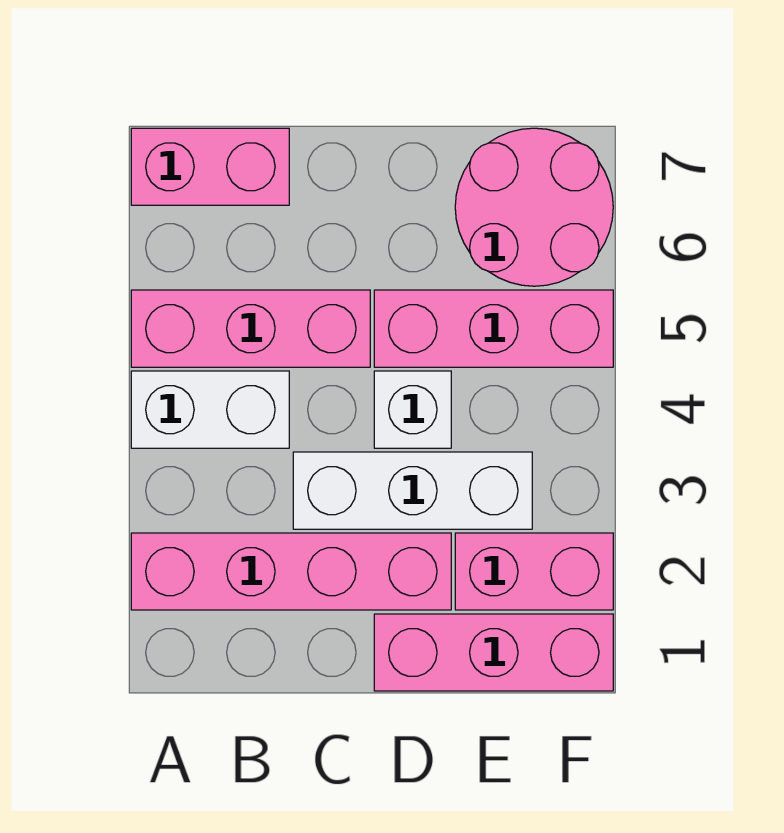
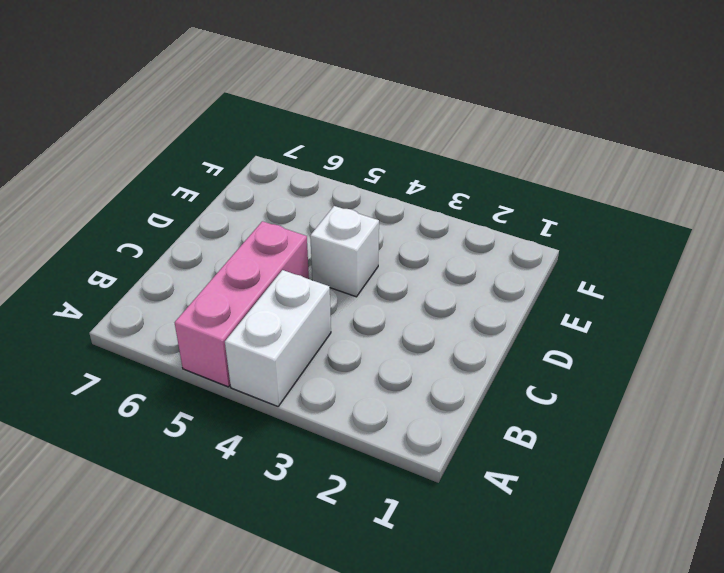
none -> pink brick A2:D2 level 1
none -> pink brick A7:B7 level 1

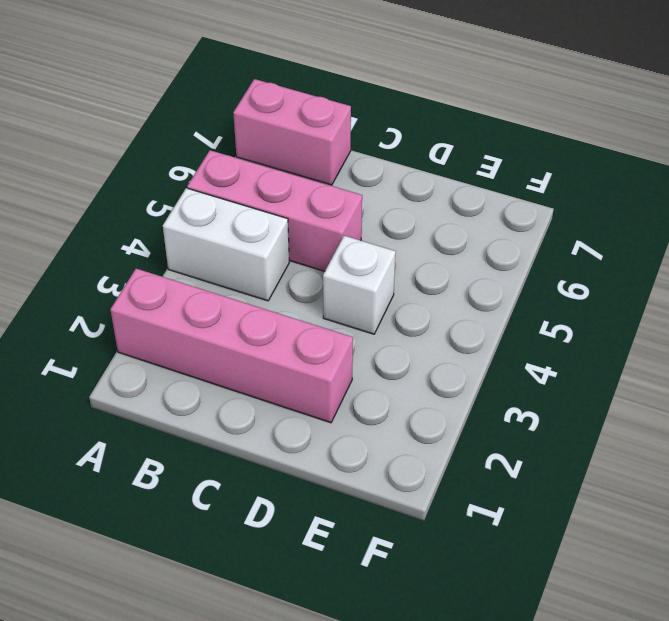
none -> white brick C3:E3 level 1
none -> pink brick D1:F1 level 1

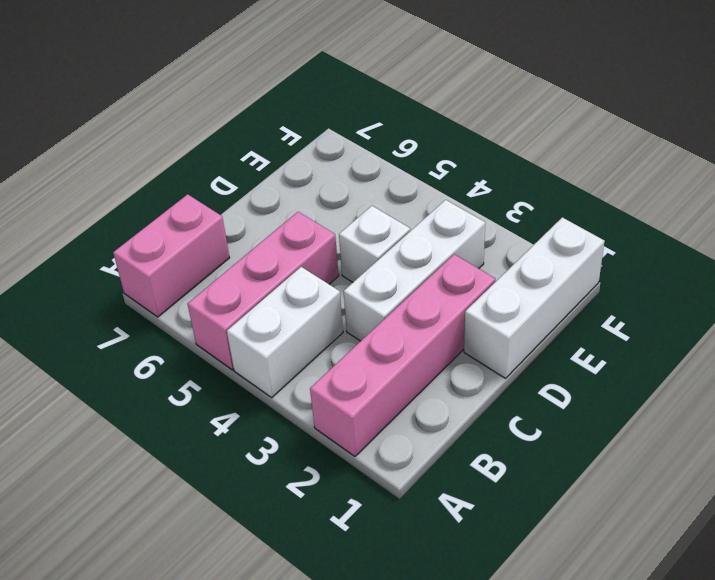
white brick D1:F1 level 1 -> pink brick D1:F1 level 1
none -> pink brick D5:F5 level 1
none -> pink brick E2:F2 level 1

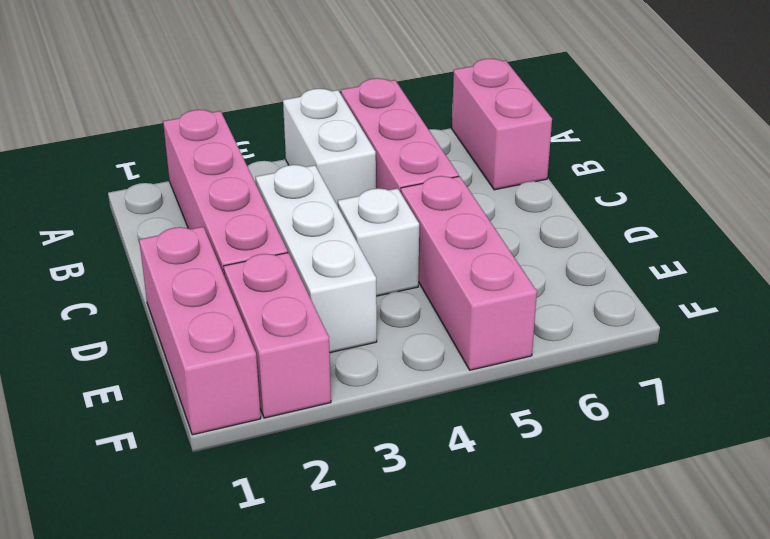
none -> pink round brick E6:F7 level 1

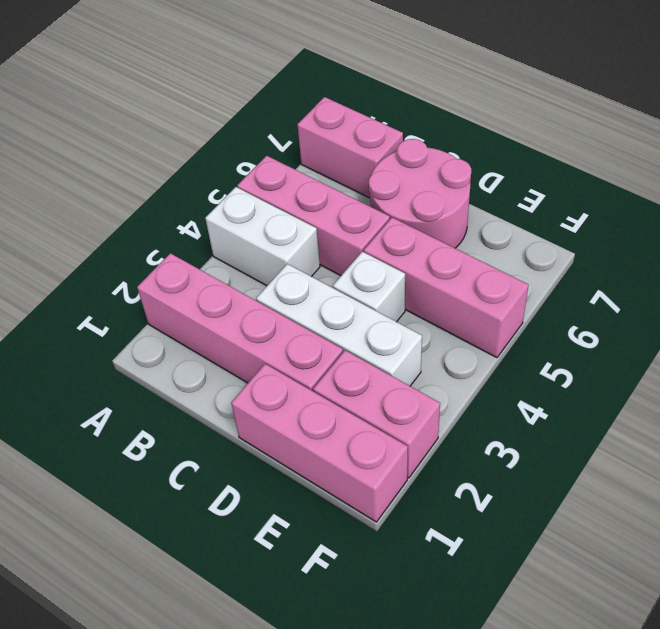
pink round brick C6:D7 level 1 -> pink round brick E6:F7 level 1

